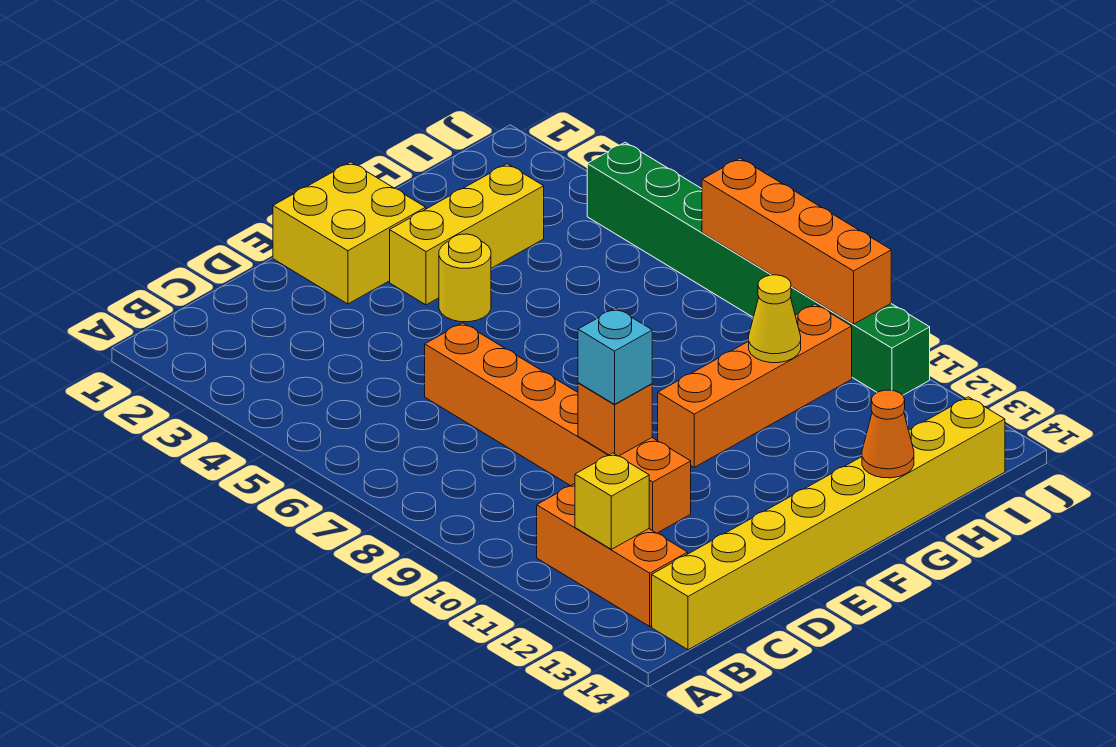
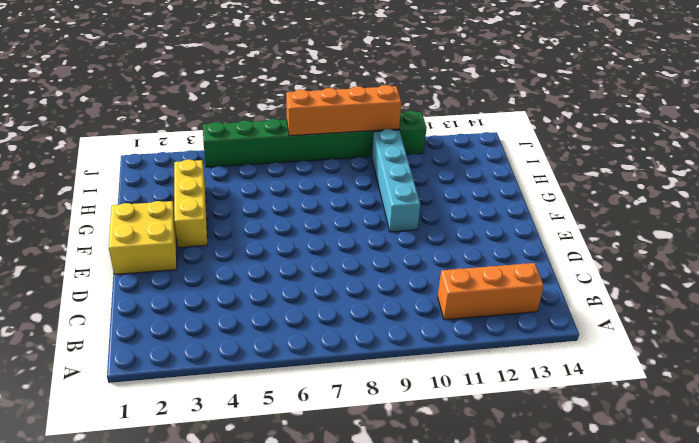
cyan brick F10:I10 level 1 -> orange brick F10:I10 level 1
none -> yellow brick B14:I14 level 1
none -> orange brick D6:D11 level 1
none -> yellow round brick F4 level 1

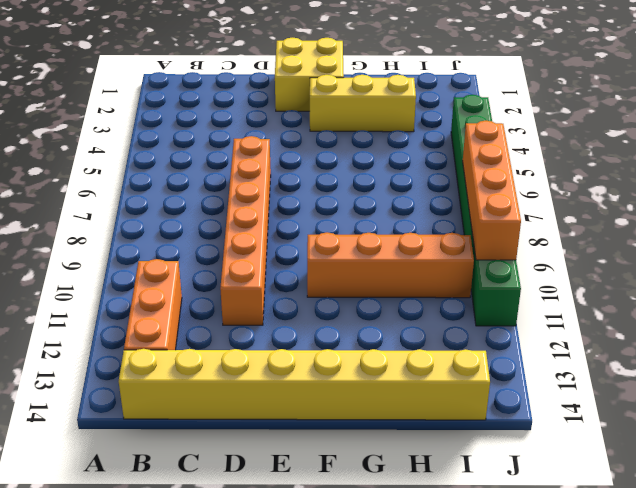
none -> yellow round brick F4 level 1
none -> yellow brick B12 level 2
none -> orange brick D10 level 2

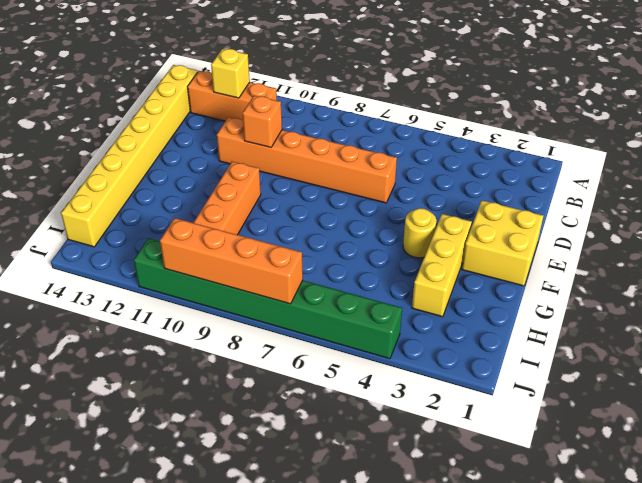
none -> orange cone G14 level 2
none -> yellow cone H10 level 2
none -> cyan brick D10 level 3

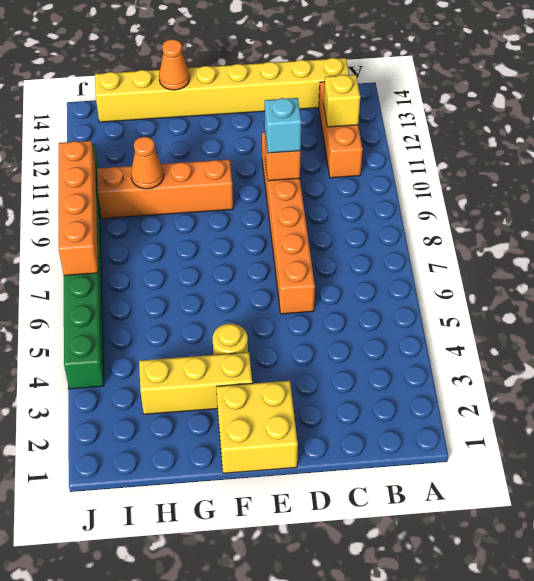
orange cone H10 level 2 -> yellow cone H10 level 2

